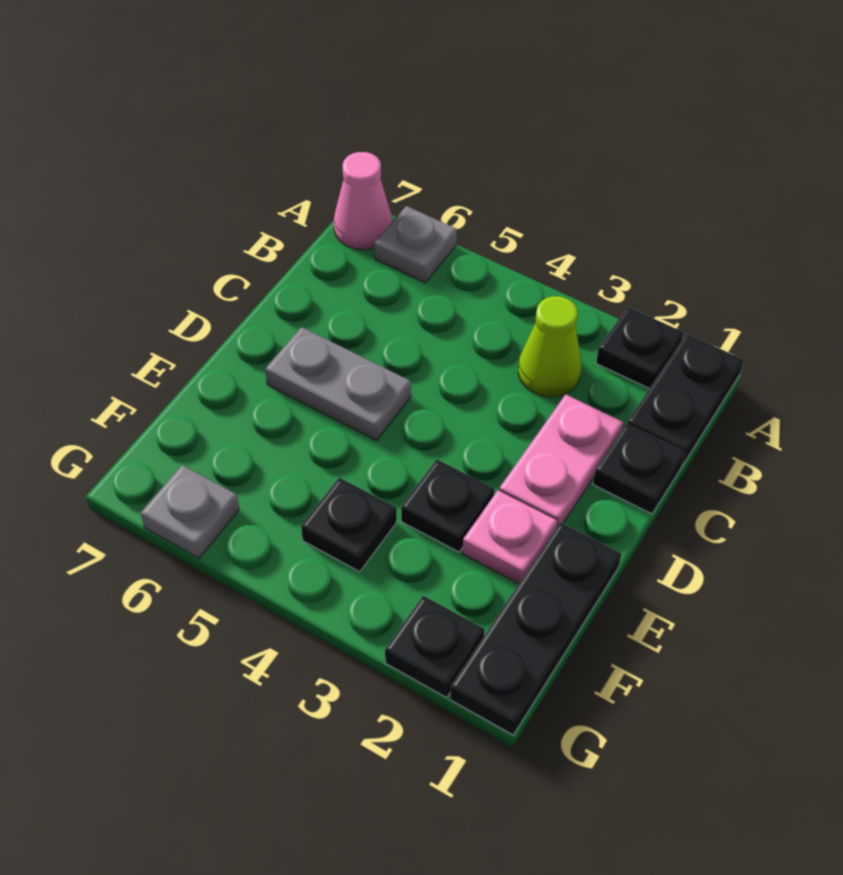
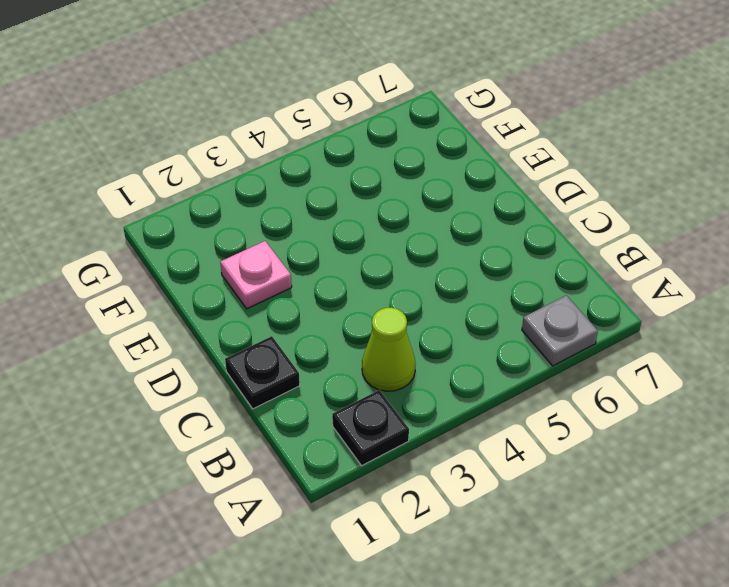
none -> black plate A1:B1 level 1
none -> pink cone A7 level 1
none -> pink plate C2:D2 level 1

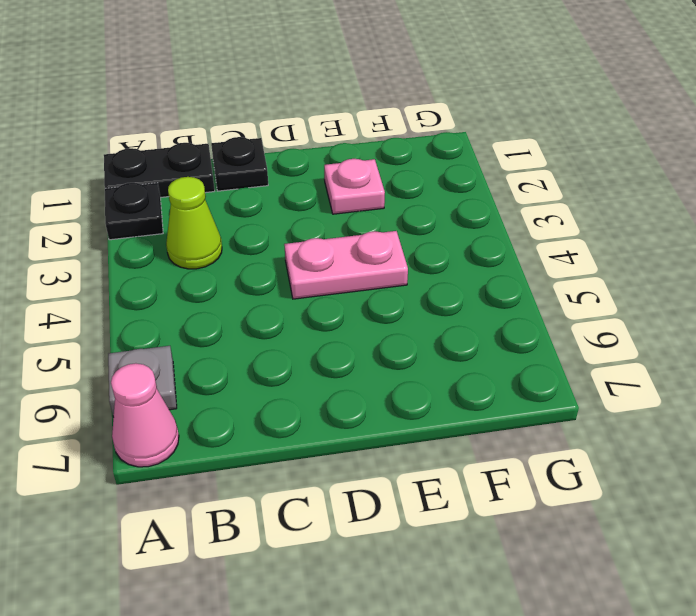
pink plate D4:E4 level 1 -> pink plate C2:D2 level 1
none -> grey plate D5:D6 level 1
none -> black plate E1:G1 level 1
none -> black plate E3 level 1

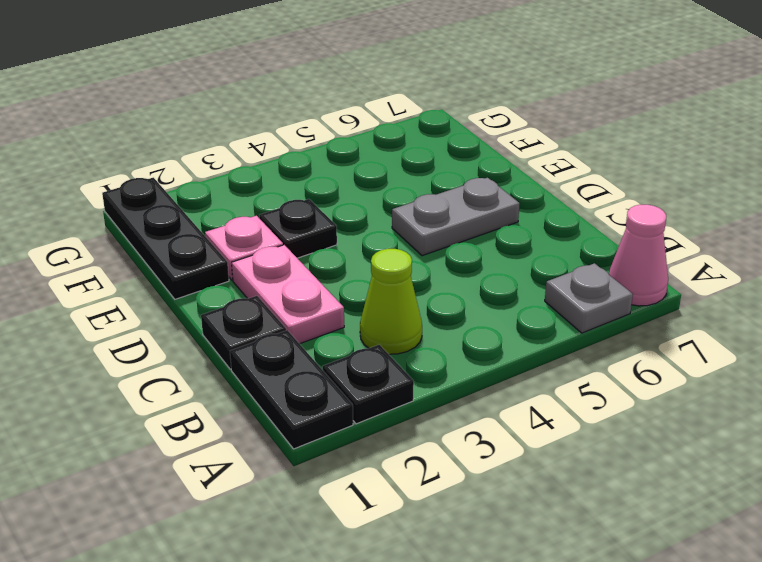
none -> black plate F4 level 1
none -> black plate G2 level 1
none -> grey plate G6 level 1

